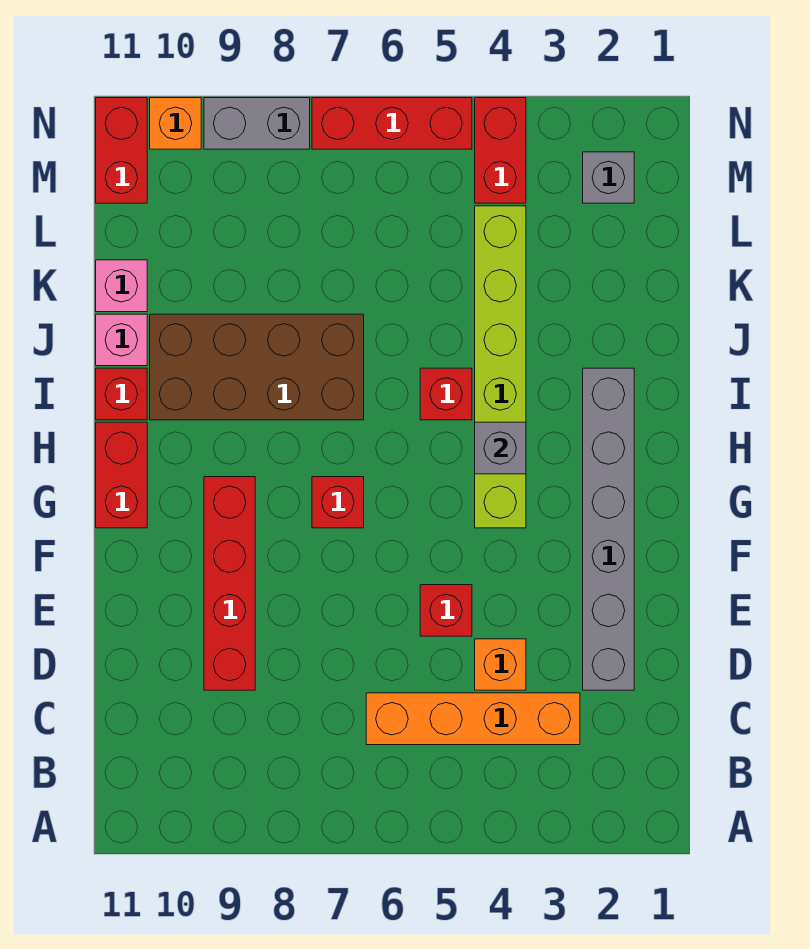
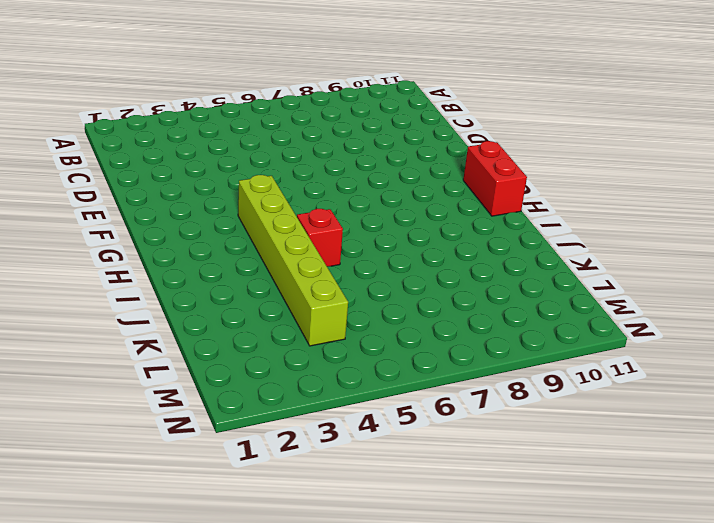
none -> orange brick C3:C6 level 1
none -> grey brick D2:I2 level 1
none -> orange brick D4 level 1

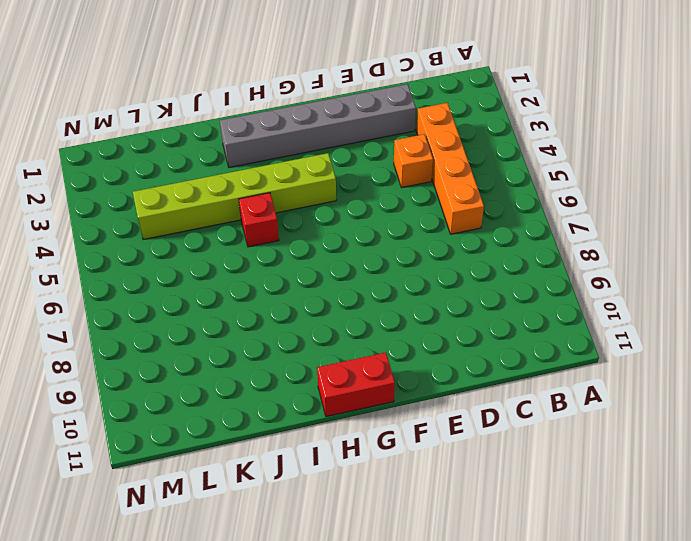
none -> red brick D9:G9 level 1
none -> red brick E5 level 1
none -> red brick G7 level 1

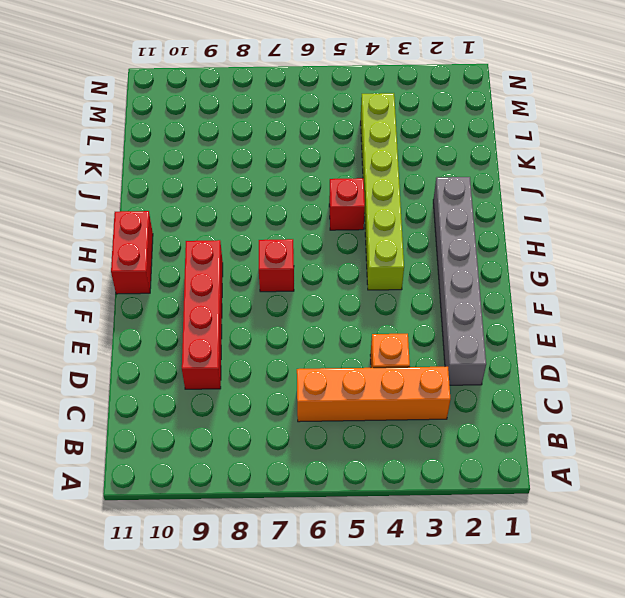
none -> red brick E5 level 1
none -> brown brick I7:J10 level 1
none -> red brick I11 level 1

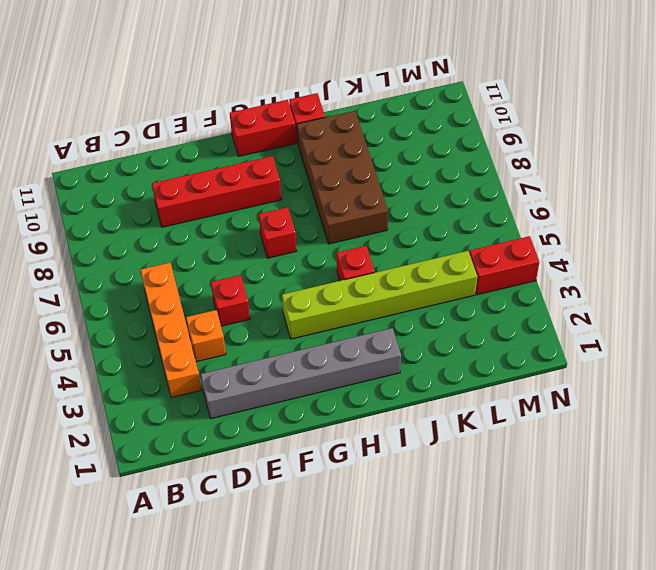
none -> pink brick J11 level 1
none -> pink brick K11 level 1
none -> grey brick M2 level 1

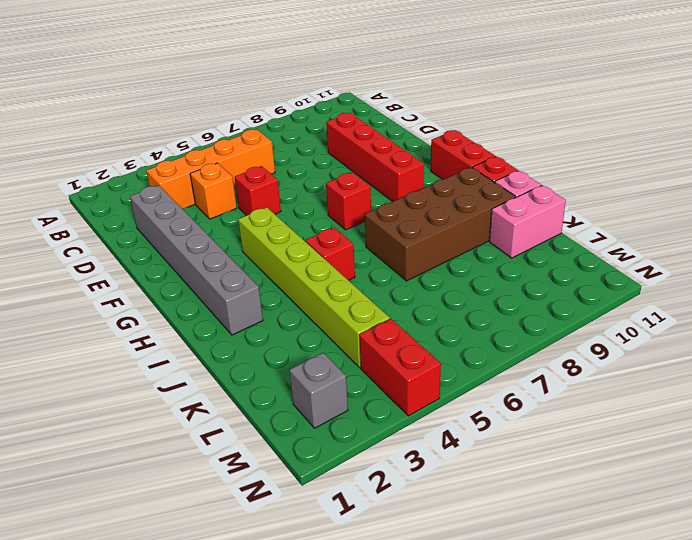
pink brick K10:K11 level 1 -> pink brick K11 level 1
none -> red brick M11:N11 level 1
none -> red brick N5:N7 level 1
none -> grey brick N8:N9 level 1

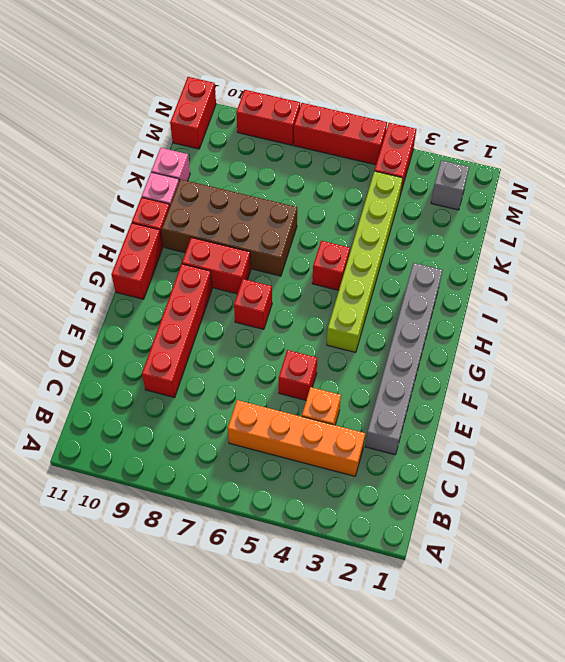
red brick H8:H9 level 1 -> none
red brick N8:N9 level 1 -> grey brick N8:N9 level 1
none -> orange brick N10 level 1
none -> grey brick H4 level 2

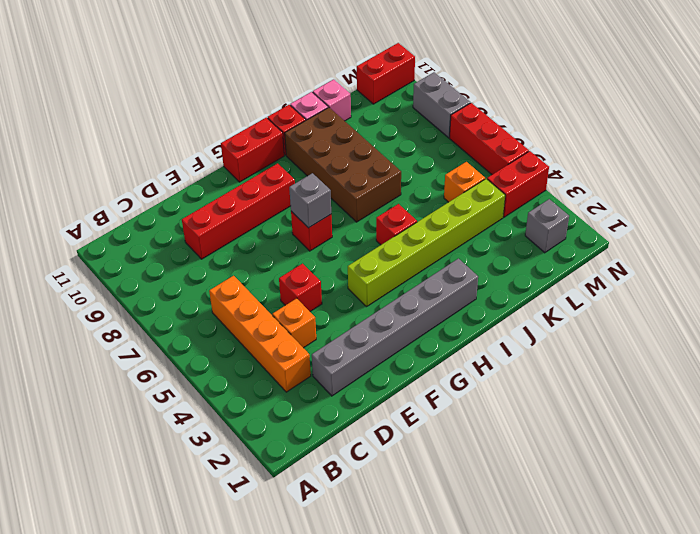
grey brick G7 level 2 -> grey brick H4 level 2
orange brick L5 level 1 -> orange brick N10 level 1

